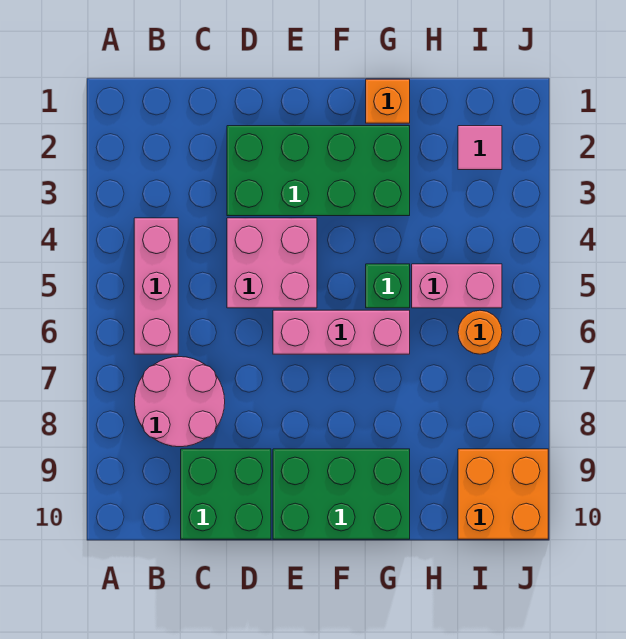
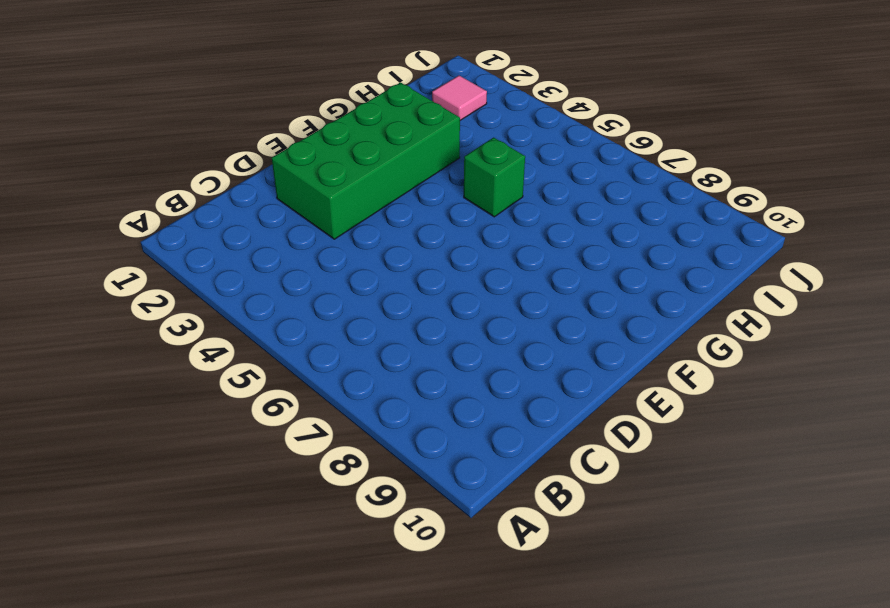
none -> pink brick B4:B6 level 1
none -> pink round brick B7:C8 level 1
none -> green brick C9:D10 level 1

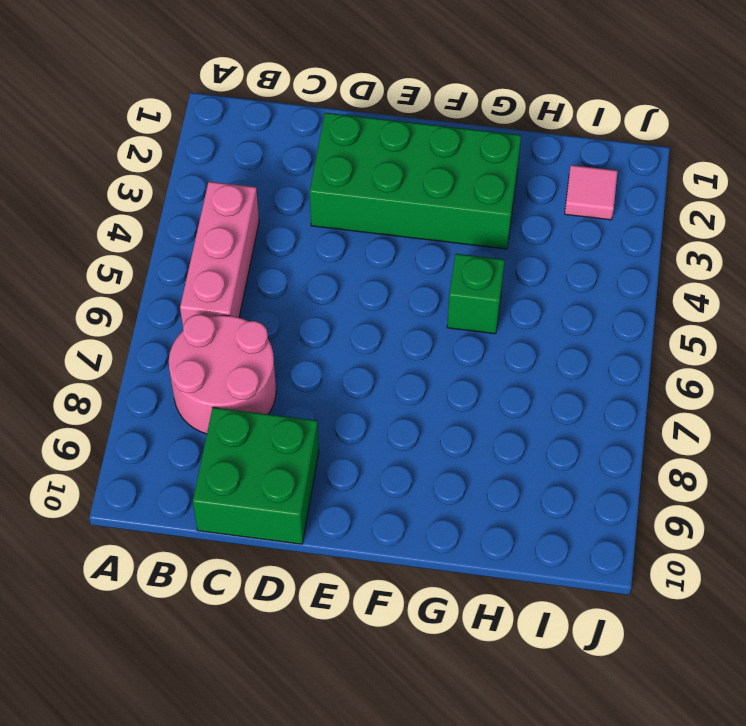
none -> pink brick D4:E5 level 1
none -> pink brick E6:G6 level 1
none -> green brick E9:G10 level 1

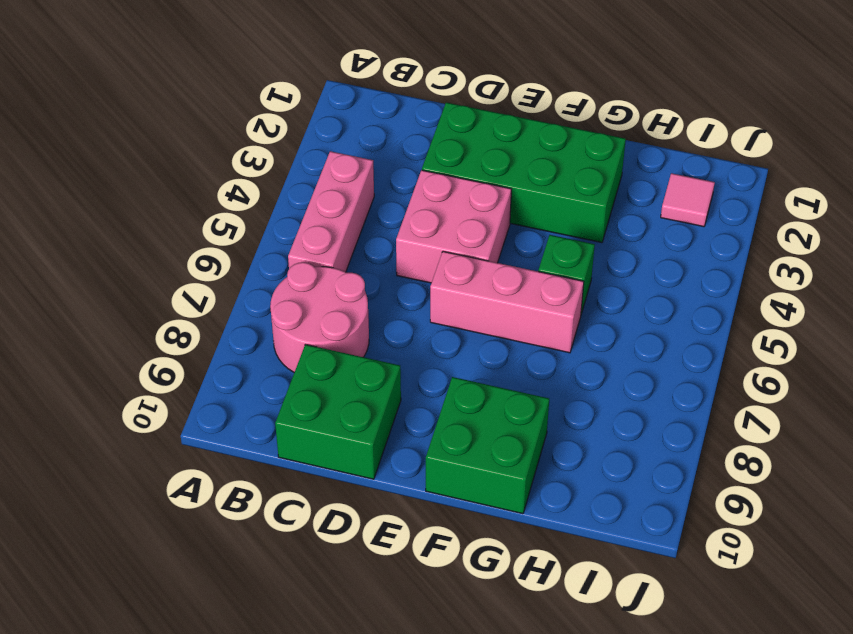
green brick F9:G10 level 1 -> green brick E9:G10 level 1
none -> orange brick G1 level 1
none -> pink brick H5:I5 level 1
none -> orange round brick I6 level 1

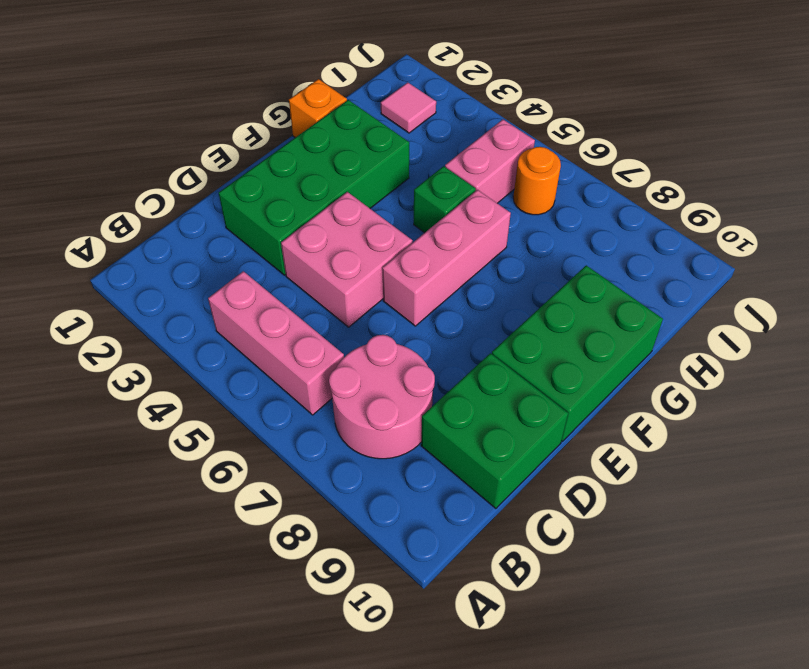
none -> orange brick I9:J10 level 1

